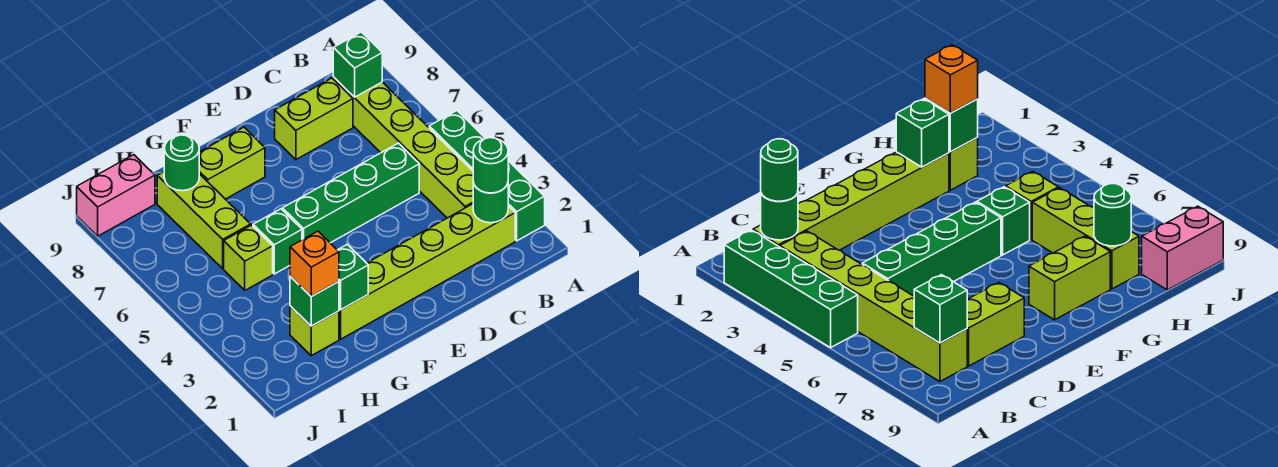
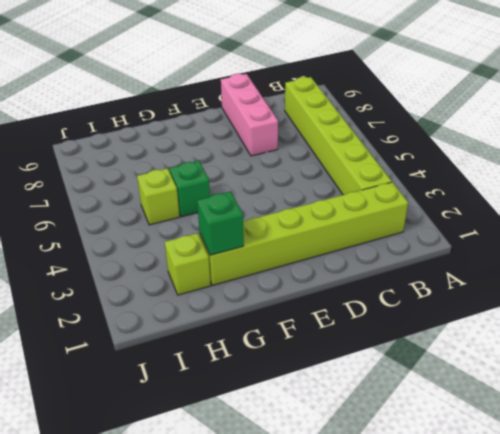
pink brick D7:D9 level 1 -> lime brick C8:D8 level 1
none -> green brick A2:A5 level 1
none -> green brick C5:F5 level 1
none -> lime brick F8:G8 level 1

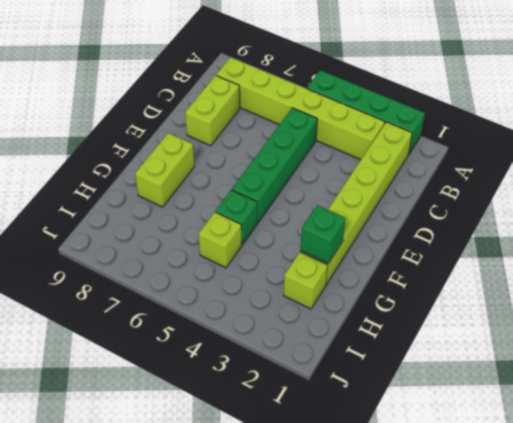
none -> lime brick H6:H8 level 1
none -> pink brick I9:J9 level 1
none -> green round brick B2 level 2

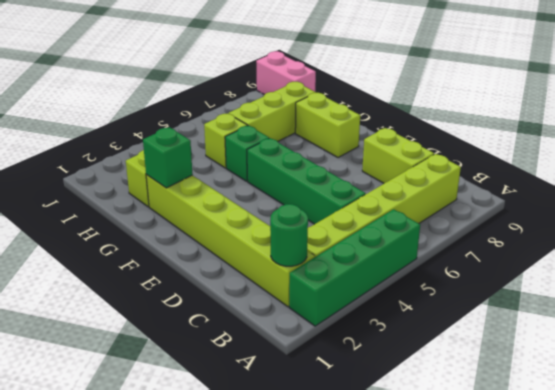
none -> green brick B8 level 2
none -> green brick H2 level 2
none -> green round brick H8 level 2

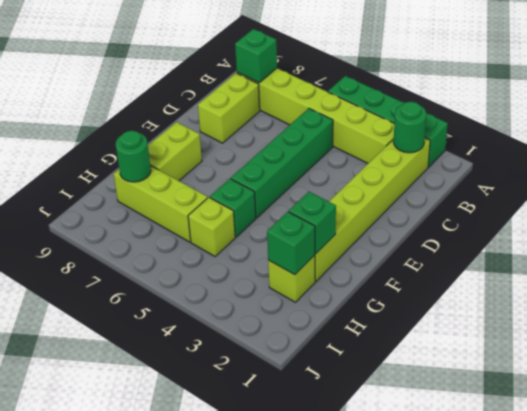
none -> pink brick I9:J9 level 1
none -> green round brick B2 level 3
none -> orange brick H2 level 3

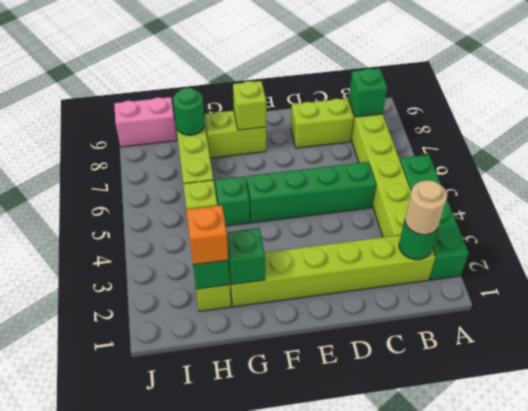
tan round brick B2 level 3 -> green round brick B2 level 3
lime brick F8 level 2 -> none

